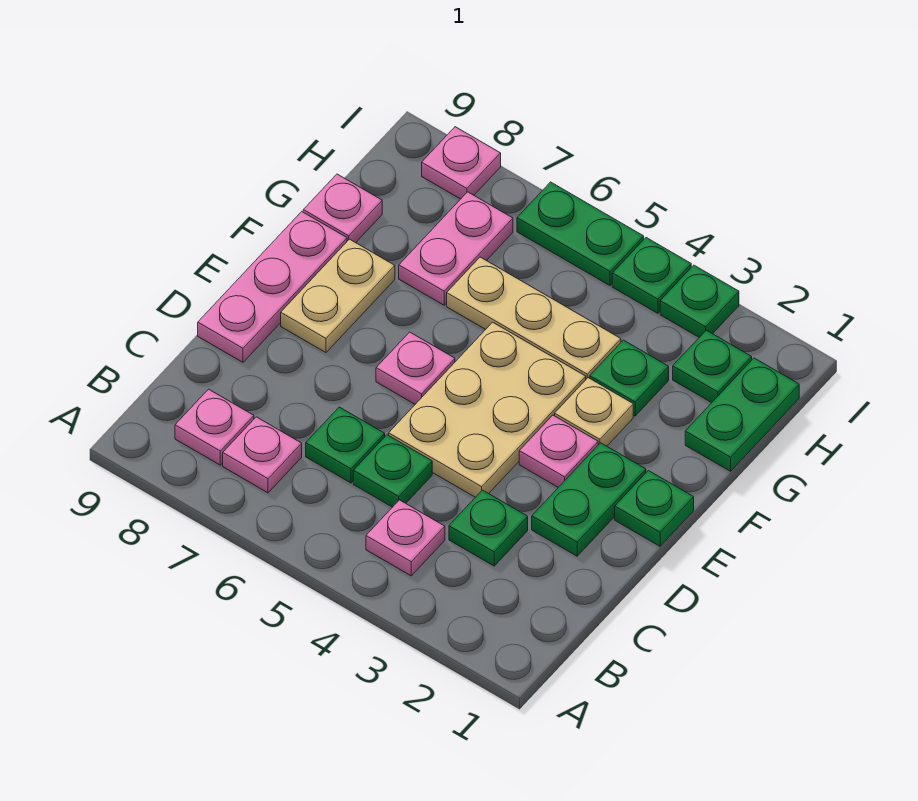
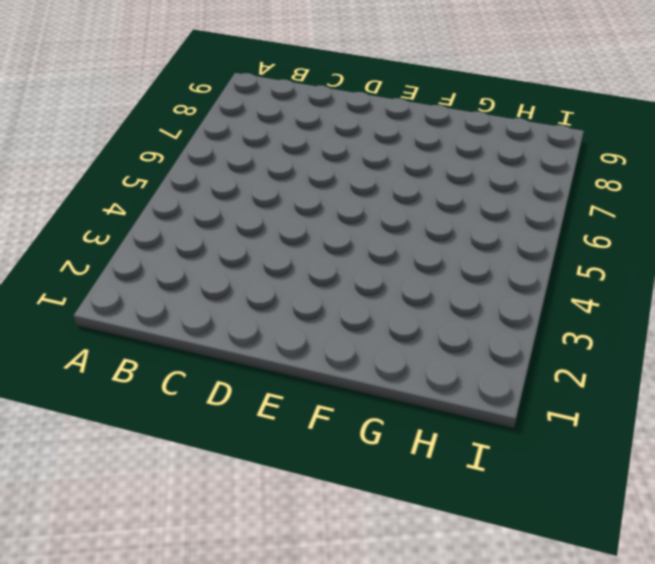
none -> pink plate B4 level 1
none -> pink plate B7 level 1
none -> pink plate B8 level 1

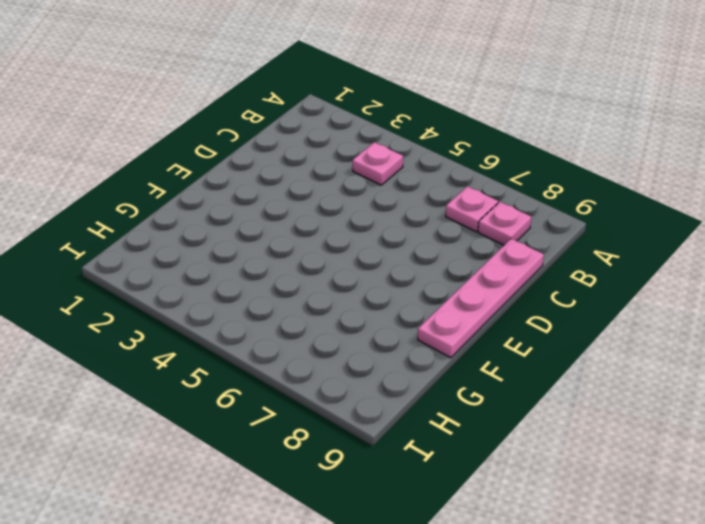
pink plate C9:F9 level 1 -> pink plate D9:F9 level 1
none -> green plate C3 level 1
none -> green plate C5 level 1
none -> green plate C6 level 1

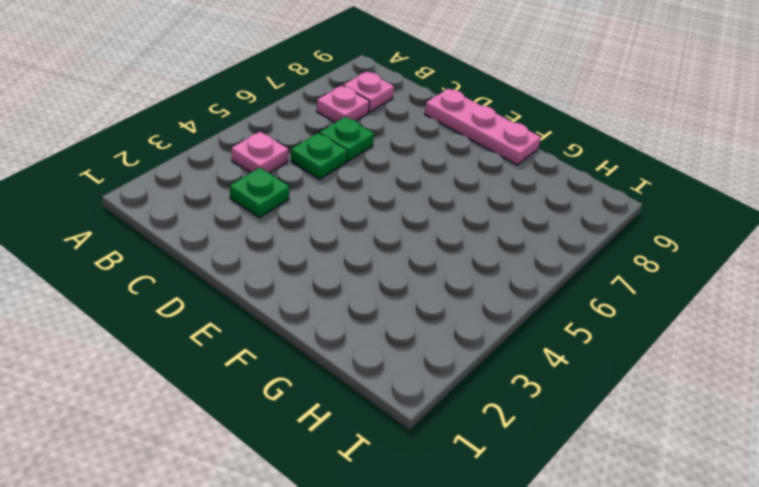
none -> green plate D2:E2 level 1
none -> tan plate D4:F5 level 1
none -> green plate E1 level 1

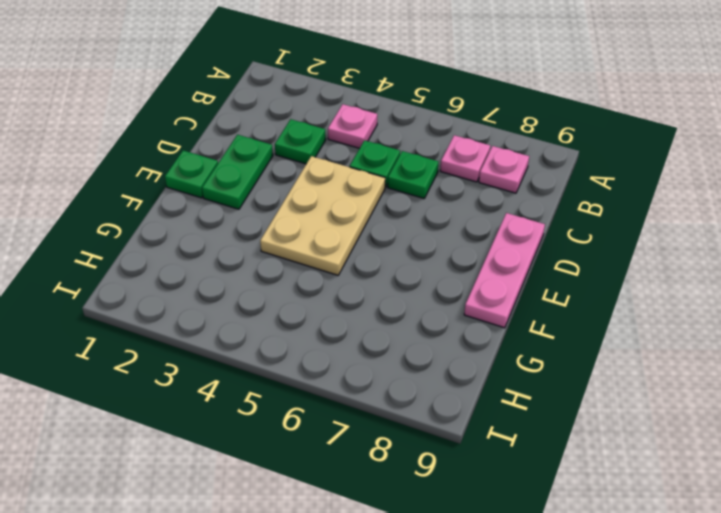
none -> pink plate E3 level 1
none -> pink plate E6 level 1
none -> tan plate E8:F8 level 1

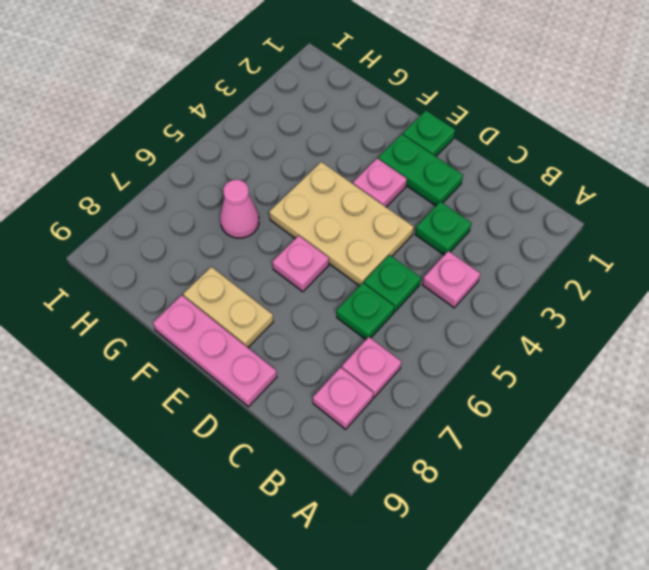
pink cone G6 level 1 -> tan plate G4:G6 level 1
none -> tan plate F3 level 1
none -> green plate G1:H1 level 1
none -> green plate G3 level 1

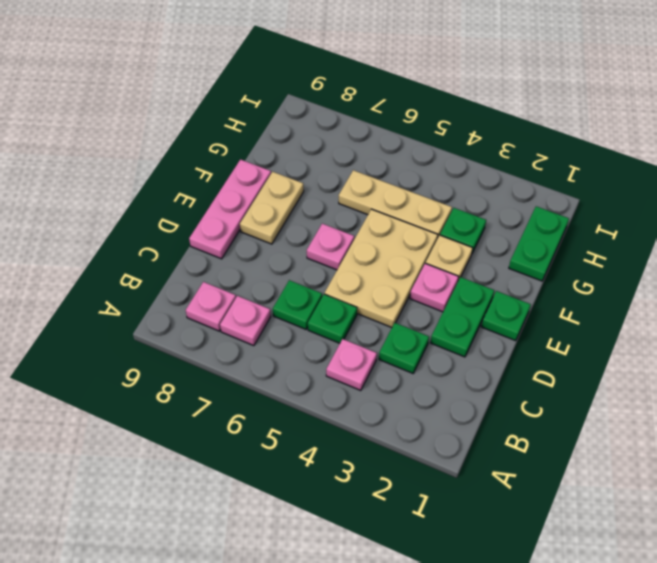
none -> pink plate G7:H7 level 1
none -> pink plate G9 level 1
none -> green plate H2 level 1

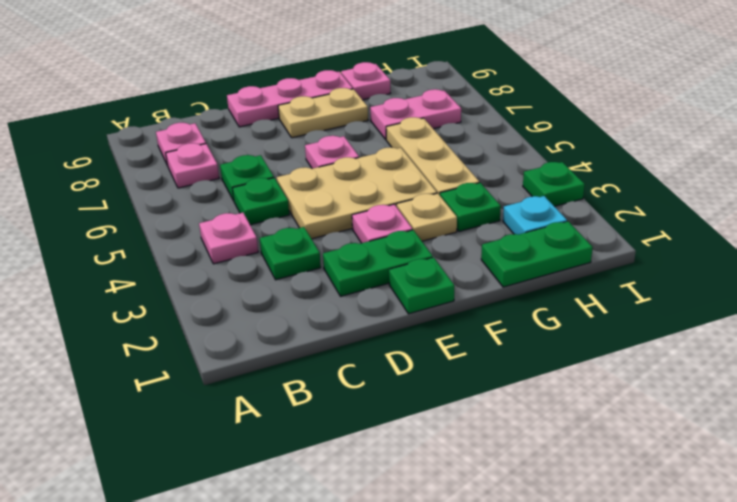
cyan plate H2 level 1 -> green plate H2 level 1
none -> green plate I4 level 1
none -> green plate I5:I6 level 1
none -> pink plate I8 level 1

